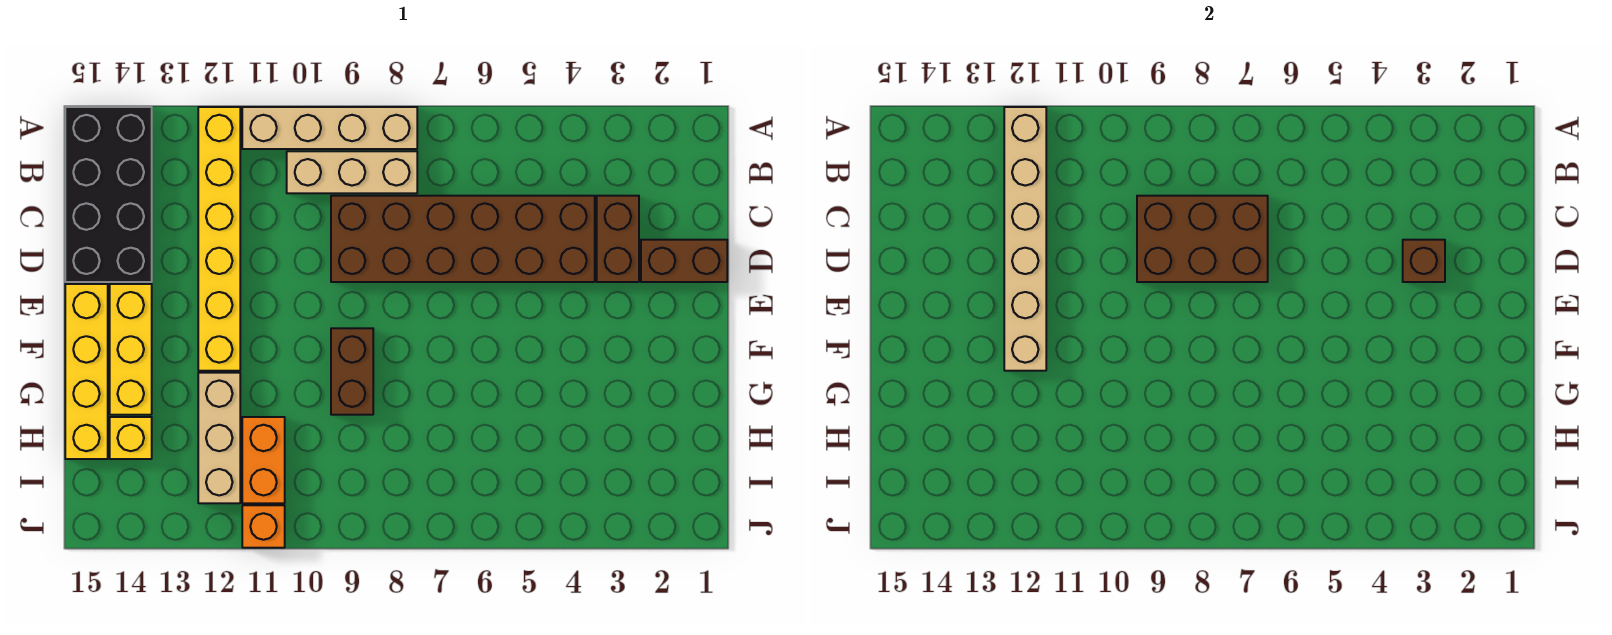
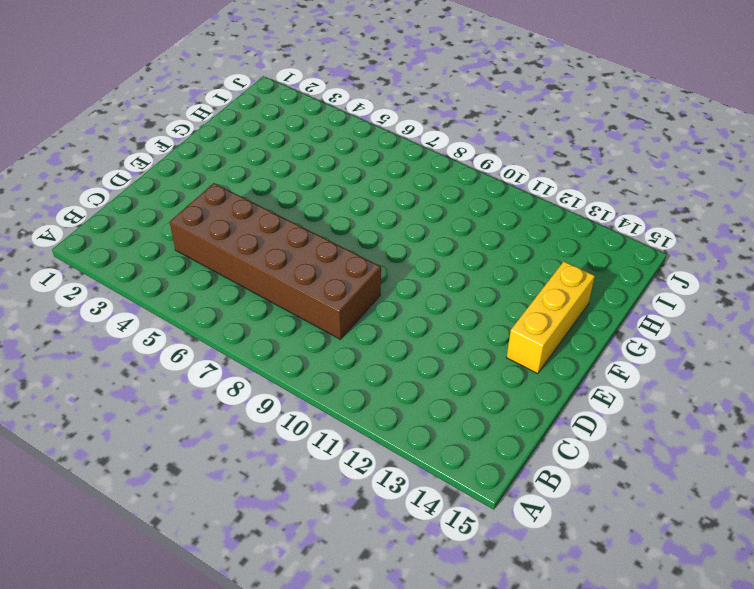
none -> tan brick A8:A11 level 1
none -> yellow brick A12:F12 level 1
none -> black brick A14:D15 level 1

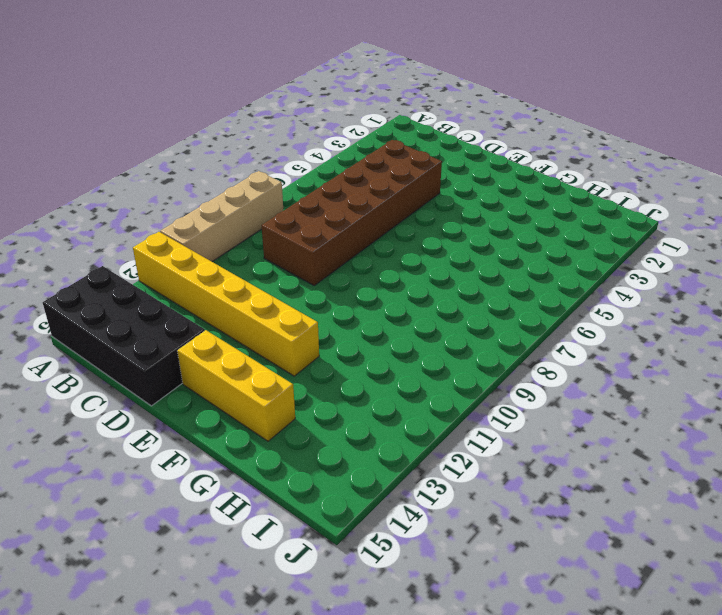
none -> tan brick B8:B10 level 1
none -> brown brick C3:D3 level 1
none -> brown brick D1:D2 level 1

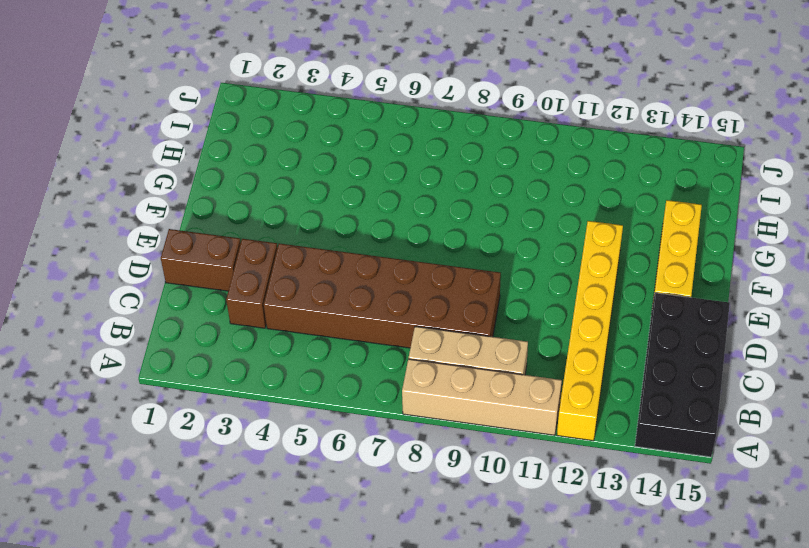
none -> yellow brick E15:H15 level 1
none -> brown brick F9:G9 level 1
none -> tan brick G12:I12 level 1

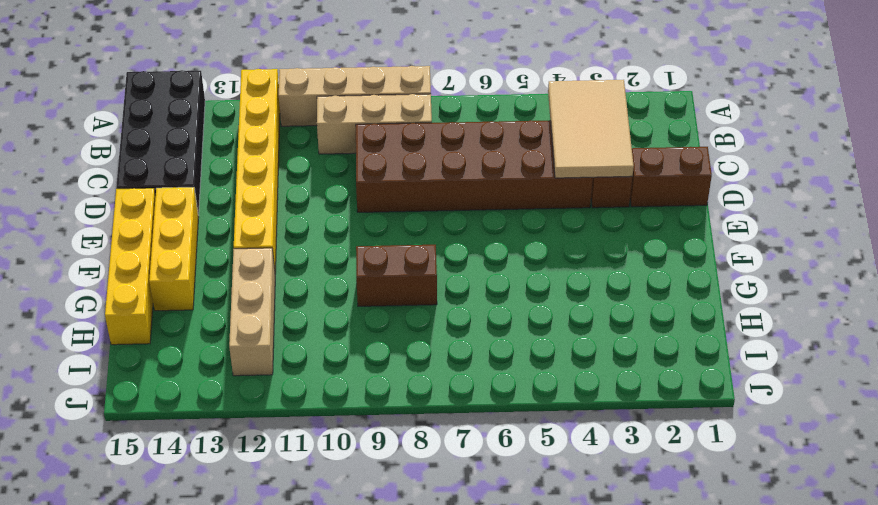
tan tile B3:D4 level 2 -> brown brick D3 level 2
brown brick G8:G9 level 1 -> brown brick F9:G9 level 1
none -> orange brick H11:I11 level 1
none -> yellow brick H14 level 1
none -> orange brick J11 level 1

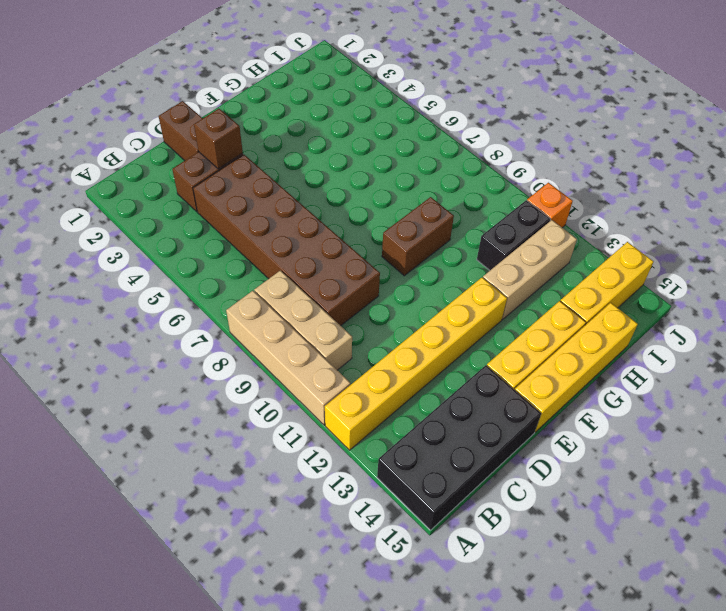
black brick H11:I11 level 1 -> orange brick H11:I11 level 1
yellow brick H14:J14 level 1 -> yellow brick H14 level 1
none -> tan brick A12:F12 level 2
none -> brown brick C7:D9 level 2

